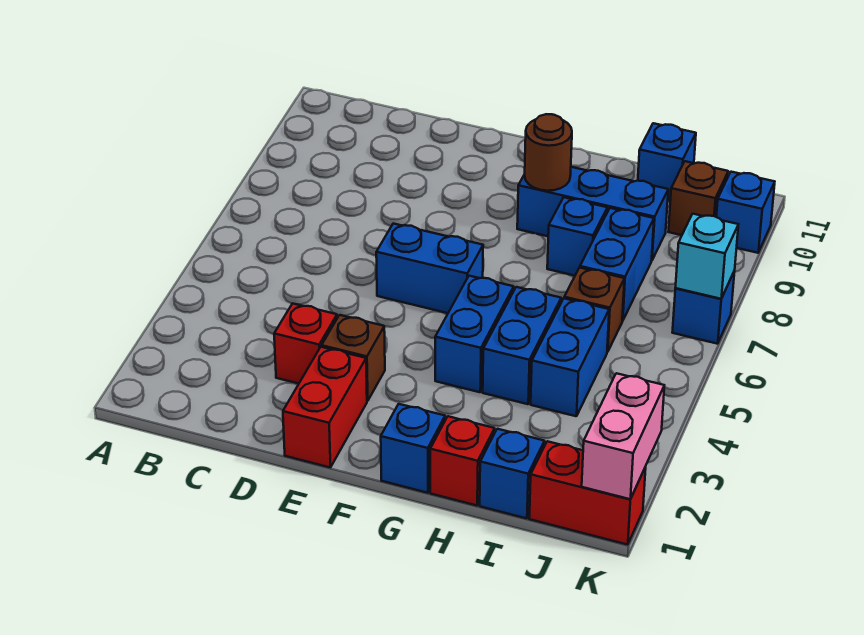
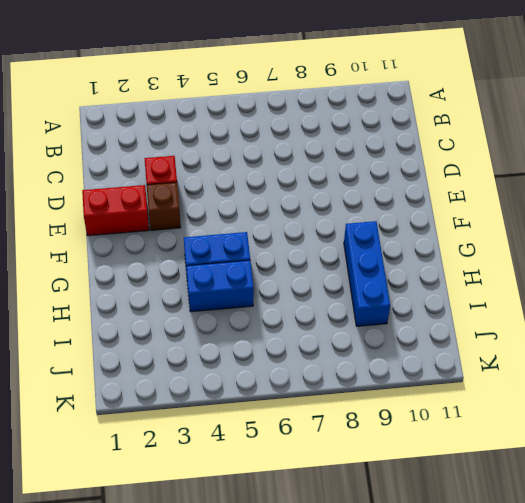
none -> blue brick E6:F6 level 1
none -> blue brick G1 level 1
none -> red brick H1 level 1

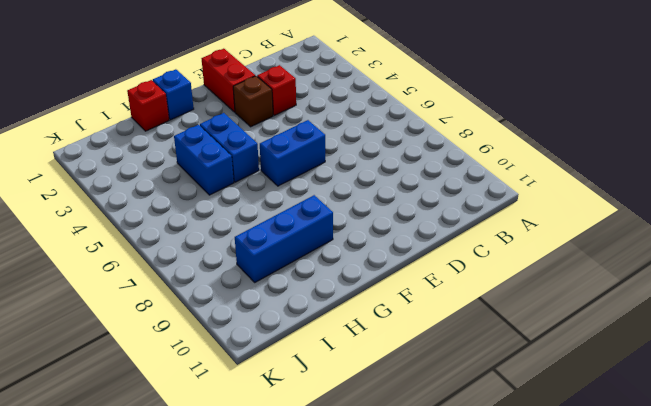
none -> blue brick H8 level 1
none -> blue brick I1 level 1
none -> blue brick I4:I5 level 1

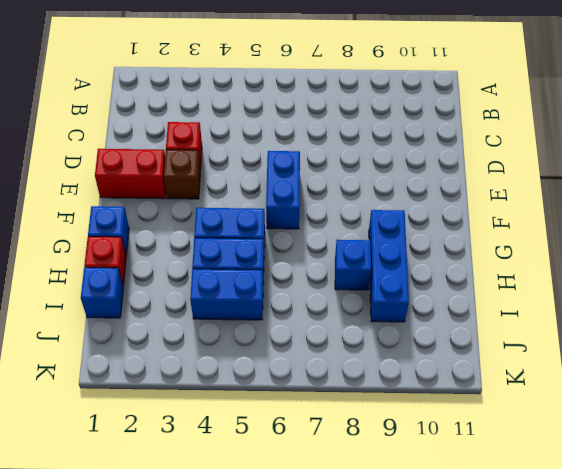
none -> brown brick I6 level 1
none -> blue brick I7:I8 level 1
none -> blue brick I11 level 1

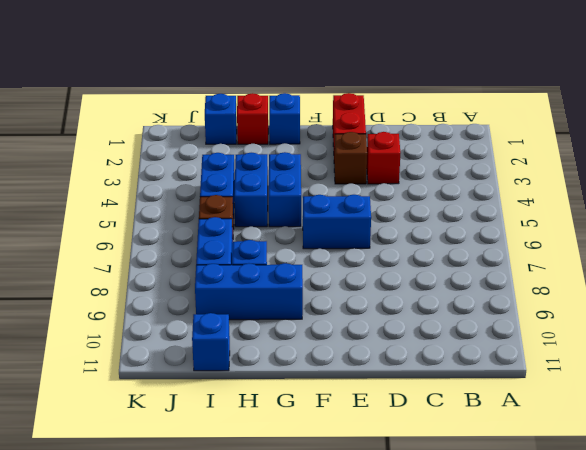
none -> red brick J1:K1 level 1
none -> brown brick J10 level 1
none -> blue brick K7 level 1

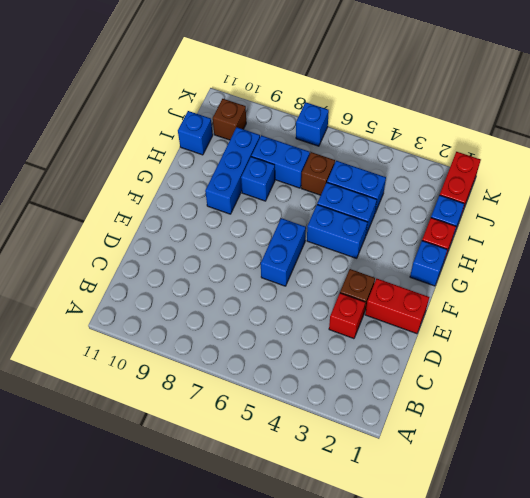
none -> blue brick K10 level 1
none -> brown round brick G9 level 2
none -> pink brick K1:K2 level 2

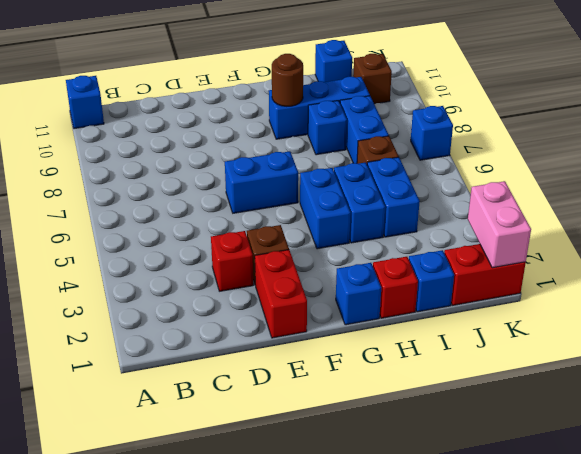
blue brick A11 level 1 -> blue brick K10 level 1
none -> cyan brick K7 level 2

